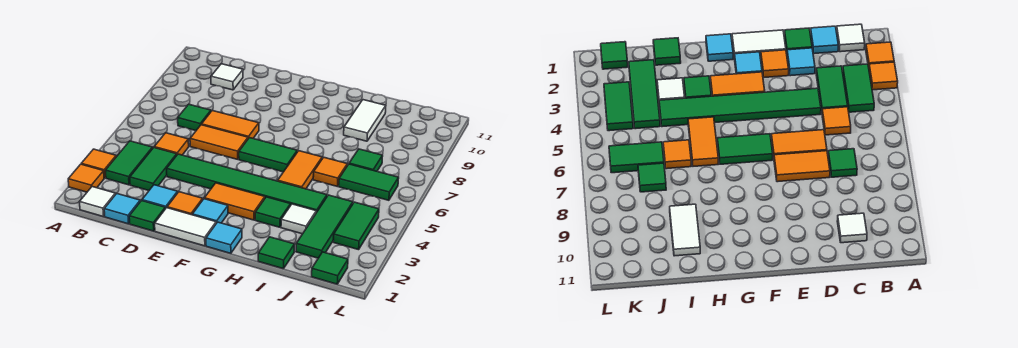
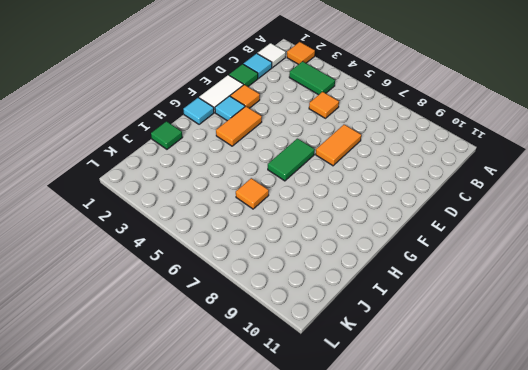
none -> orange tile A3 level 1
none -> green tile C3:C4 level 1
none -> green tile C7 level 1
none -> white tile C10 level 1

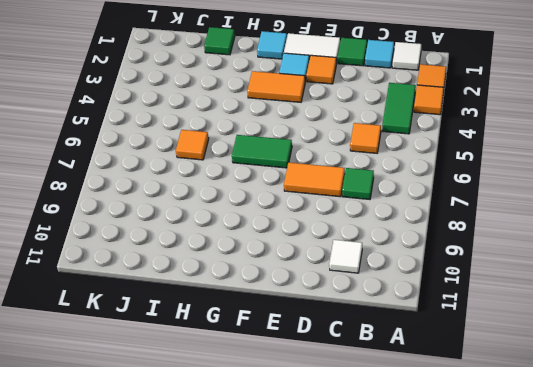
none -> green tile C3:C4 level 1
none -> cyan tile D2 level 1
none -> green tile D4:I4 level 1
none -> orange tile D6:E6 level 1

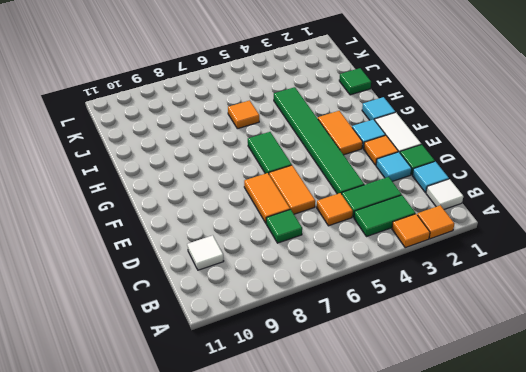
none -> green tile H3 level 1
none -> orange tile H5:H6 level 1
none -> white tile I3 level 1
none -> white tile I9:I10 level 1

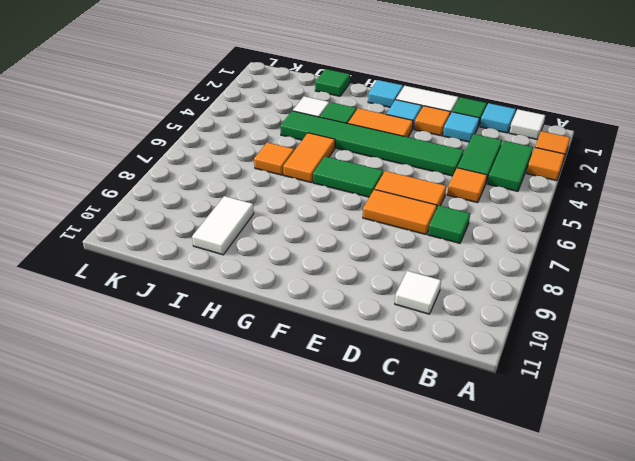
none -> green tile J2:J4 level 1
none -> green tile J6:K6 level 1
none -> green tile J7 level 1
none -> green tile K1 level 1

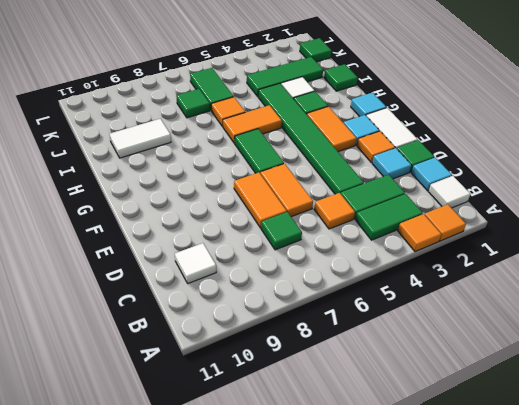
none -> green tile K3:K4 level 1

